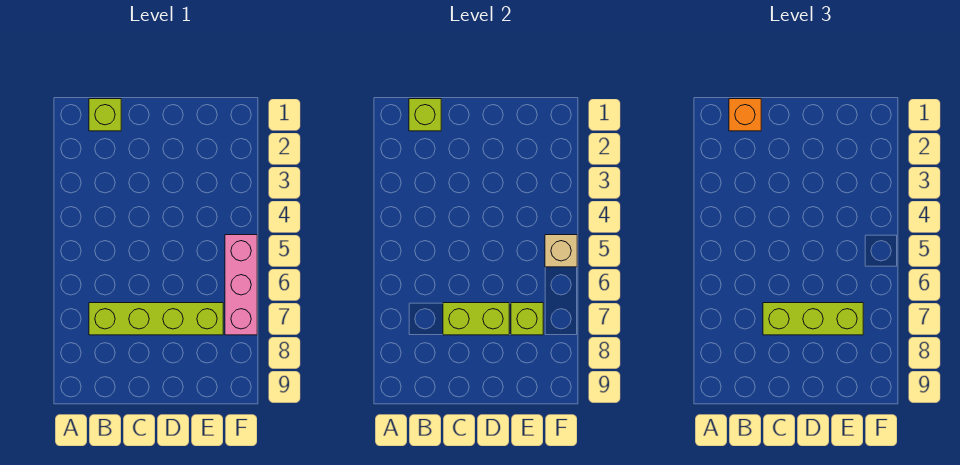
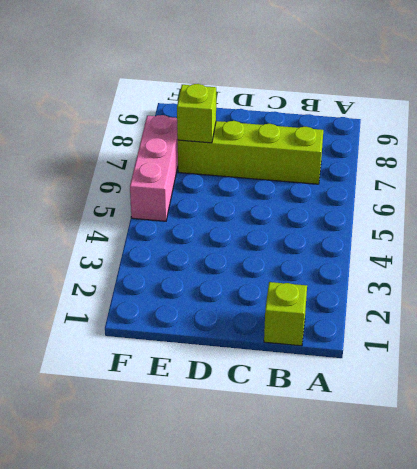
none -> lime brick B1 level 2
none -> lime brick C7:D7 level 2

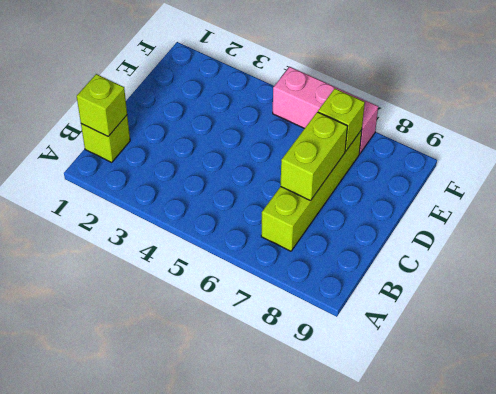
none -> tan brick F5 level 2
none -> orange brick B1 level 3

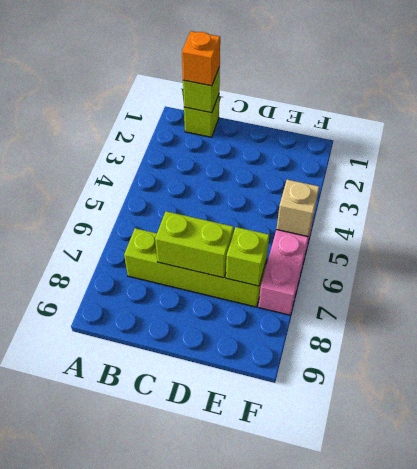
none -> lime brick C7:E7 level 3

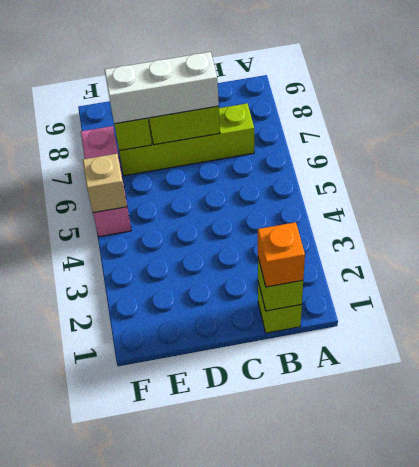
white brick C7:E7 level 3 -> lime brick C7:E7 level 3

